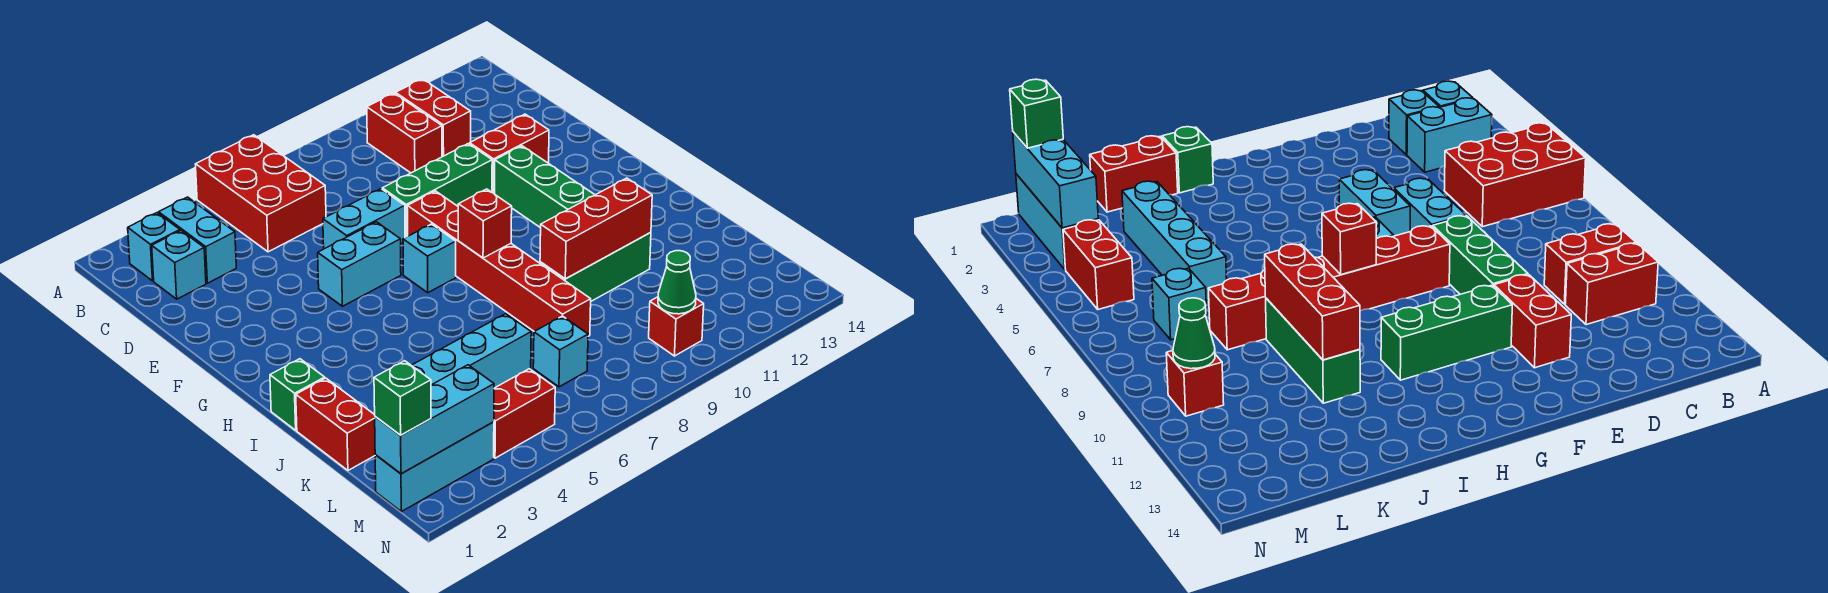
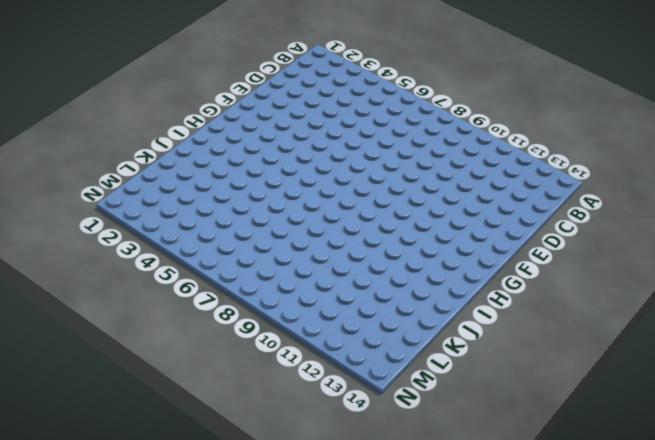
none -> red brick A5:C6 level 1
none -> cyan brick B2 level 1
none -> cyan brick B3:C3 level 1

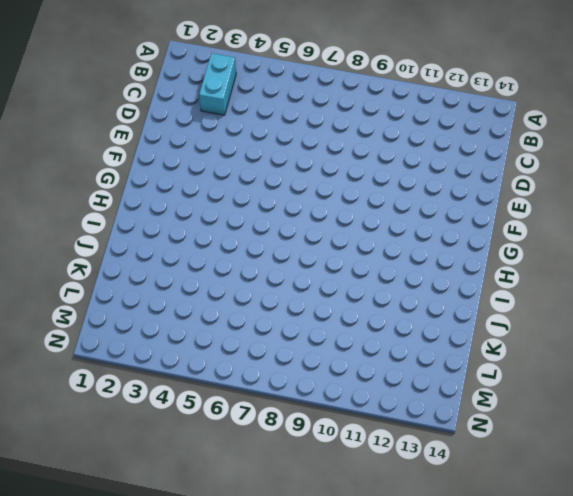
none -> red brick A5:C6 level 1
none -> cyan brick B2 level 1
none -> red brick B10:C10 level 1

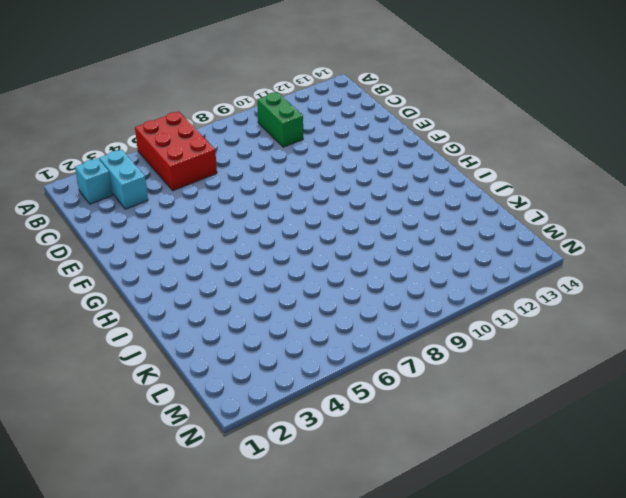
green brick B10:C10 level 1 -> red brick B10:C10 level 1
none -> red brick B11:C11 level 1
none -> cyan brick C2 level 1
none -> cyan brick E6:E7 level 1

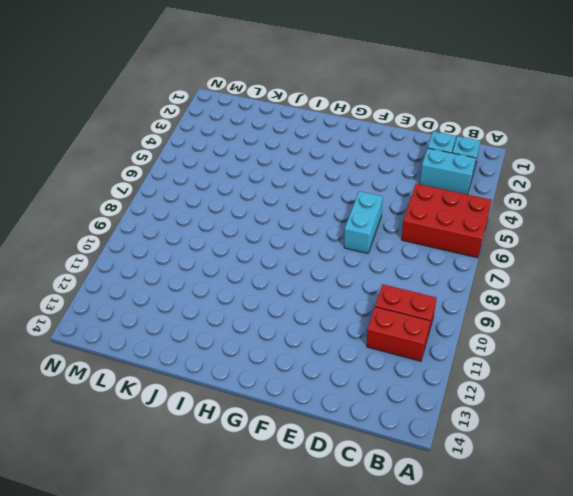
none -> green brick E8:E10 level 1
none -> red brick E11:E12 level 1
none -> cyan brick F5:F6 level 1

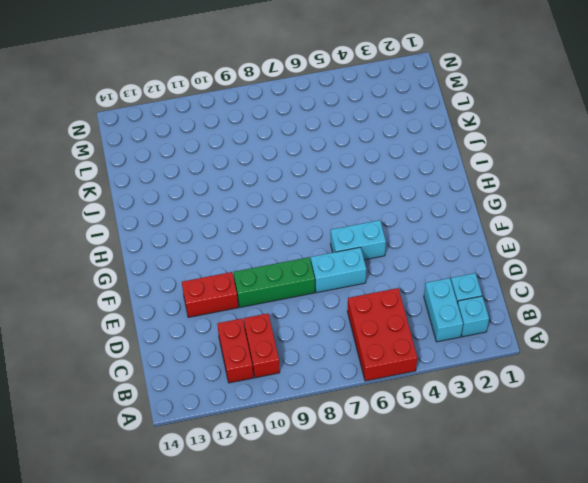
none -> red brick F8:K8 level 1
none -> green brick F11:H11 level 1
none -> cyan brick G7 level 1

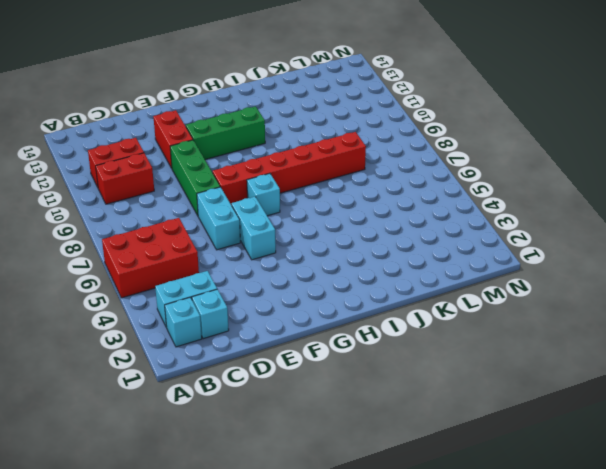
none -> green brick I1 level 1
none -> red brick J1:K1 level 1
none -> green brick J9:J11 level 1

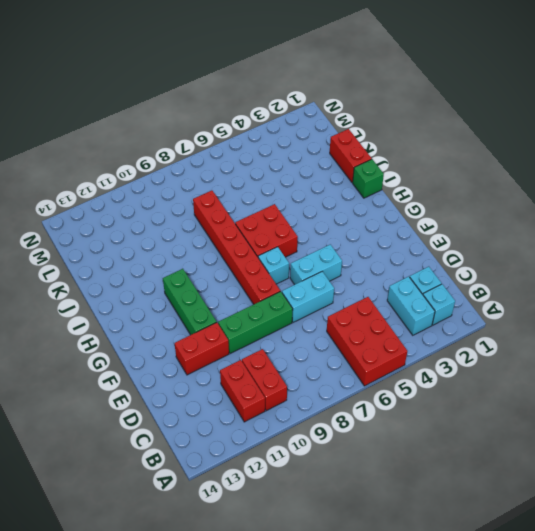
red brick H6:I7 level 1 -> none
none -> green brick J9:J11 level 1
none -> cyan brick K3:K6 level 1
none -> cyan brick L7 level 1

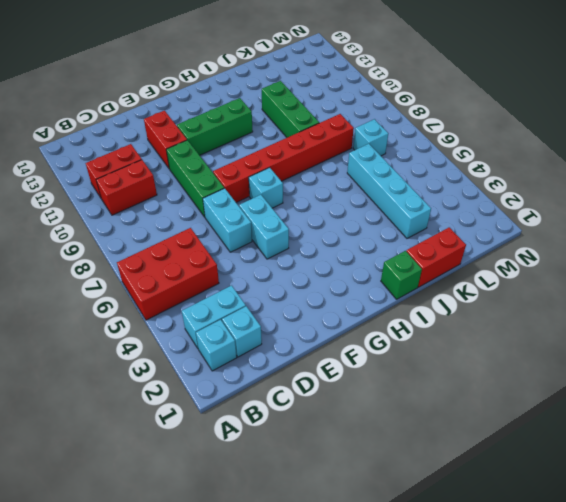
none -> cyan brick M1:M3 level 1
none -> red brick M4:M5 level 1
none -> red brick M10 level 1

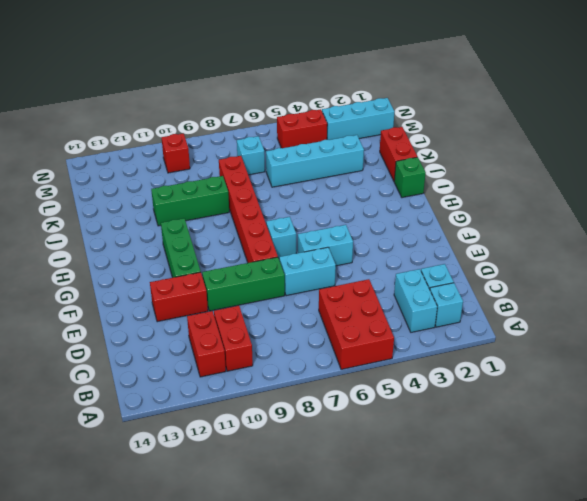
none -> red brick H8 level 2
none -> red brick J9:J11 level 2
none -> cyan brick M1:M3 level 2

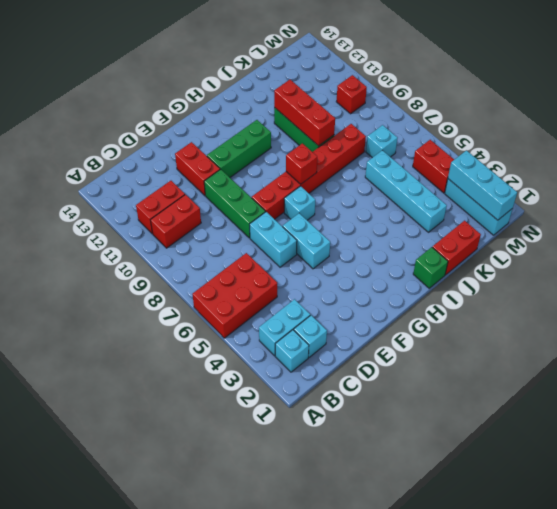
none -> green cone M10 level 2
none -> green brick M1 level 3

